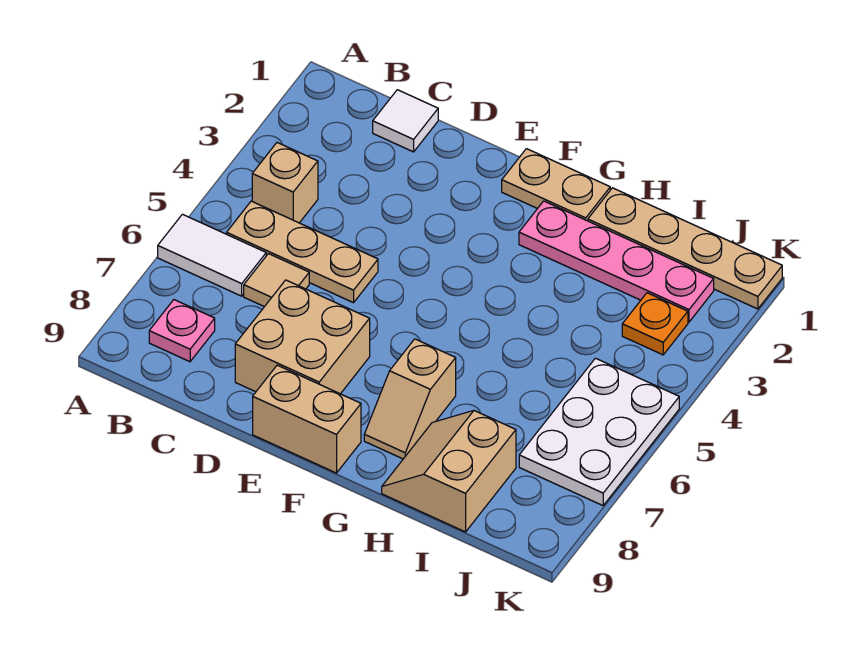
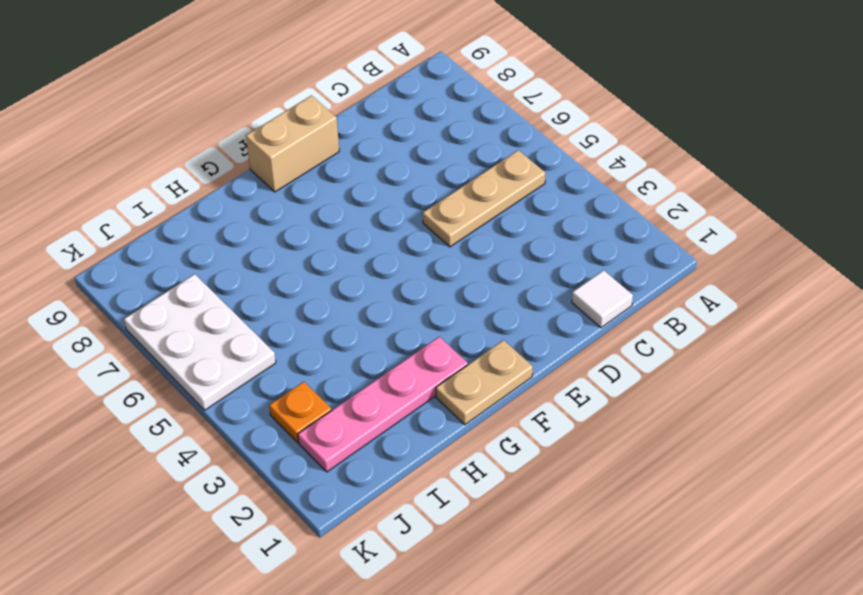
none -> white tile A6:B6 level 1
none -> tan brick B4 level 1
none -> pink plate B8 level 1

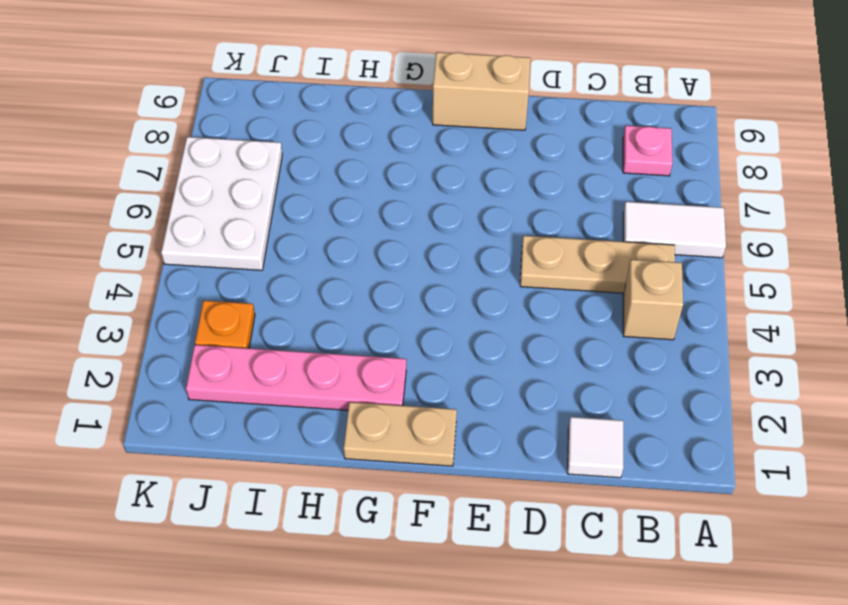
none -> tan tile C6 level 1
none -> tan brick D7:E8 level 1
none -> tan slope G7:G8 level 1 top 7

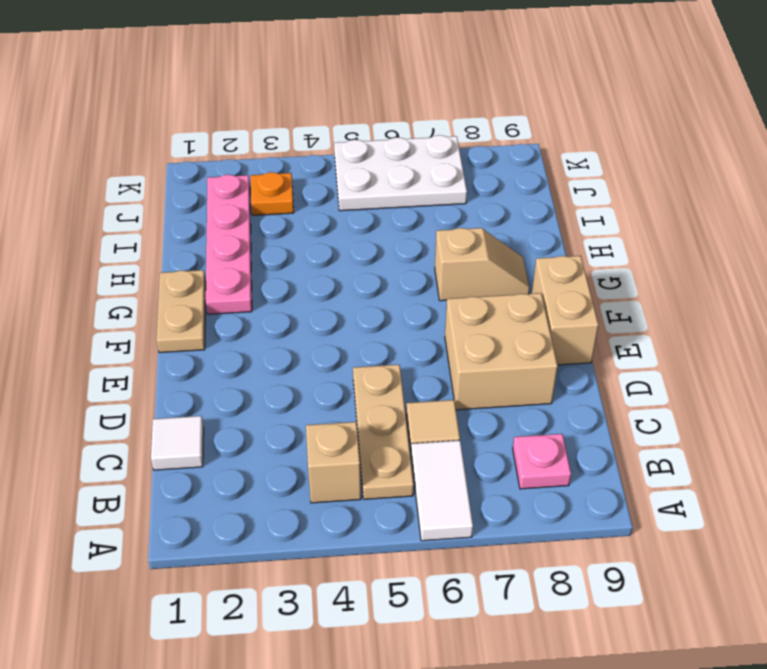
none -> tan plate H1:K1 level 1
none -> tan slope H8:I9 level 1 top I

